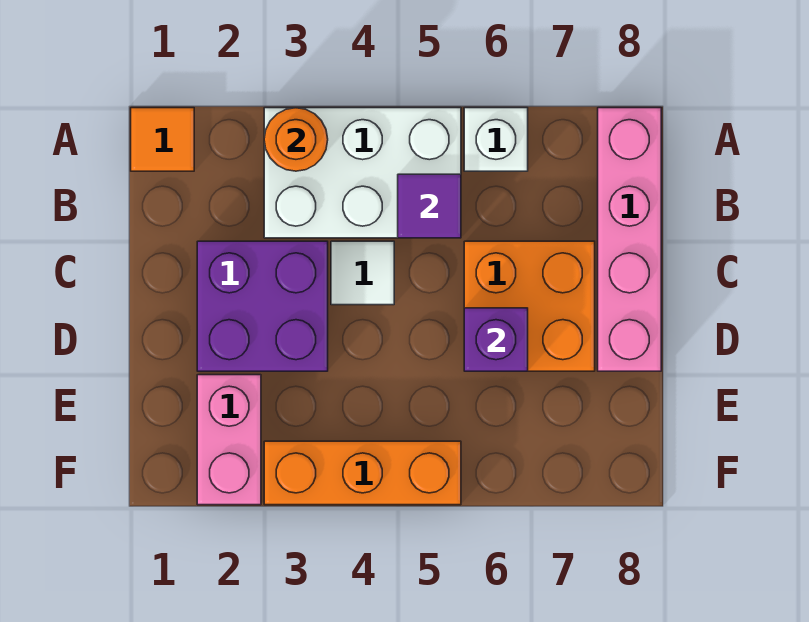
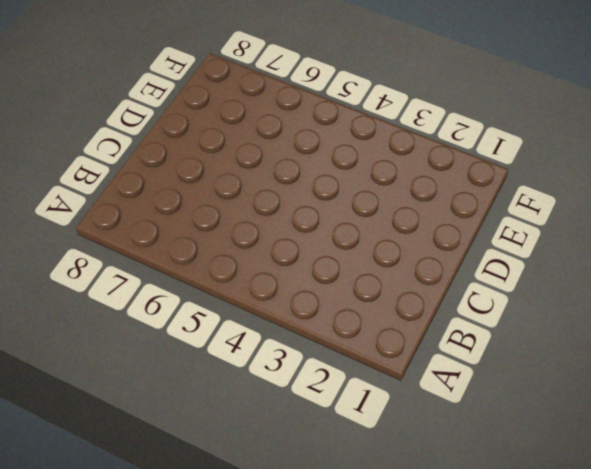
none -> orange tile A1 level 1
none -> white brick A3:B5 level 1
none -> white brick A6 level 1

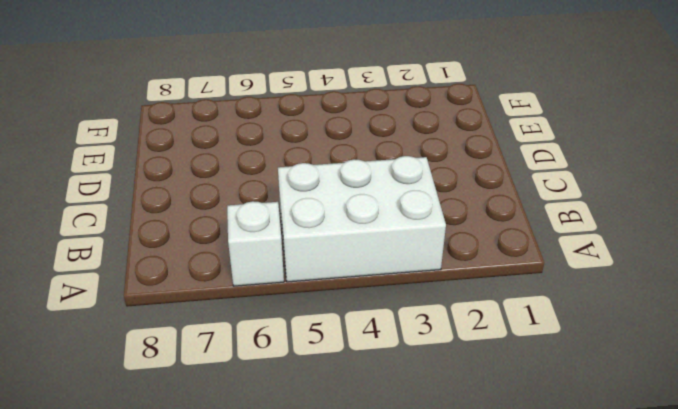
none -> orange tile A1 level 1
none -> pink brick A8:D8 level 1
none -> purple brick C2:D3 level 1

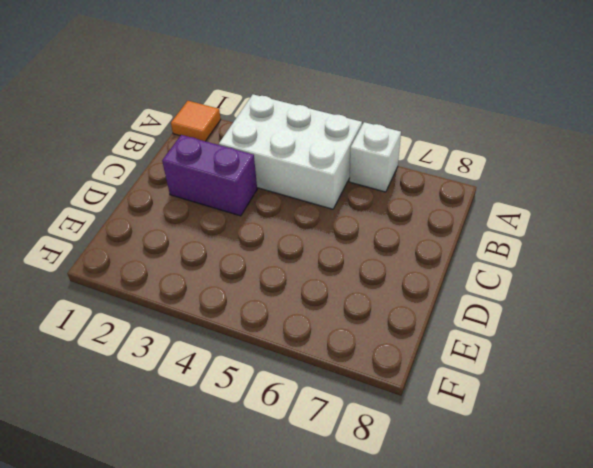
purple brick C2:C3 level 1 -> purple brick C2:D3 level 1
none -> pink brick A8:D8 level 1
none -> white tile C4 level 1
none -> orange brick C6:D7 level 1

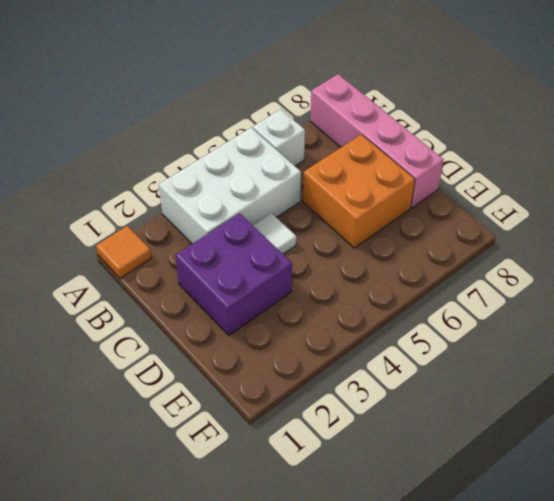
none -> pink brick E2:F2 level 1
none -> orange brick F3:F5 level 1
none -> orange round brick A3 level 2

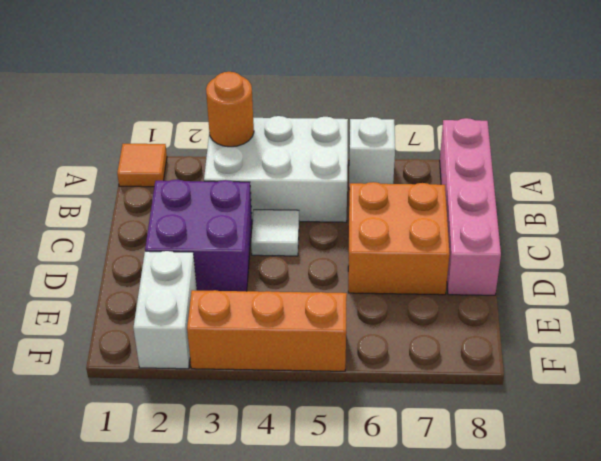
white brick E2:F2 level 1 -> pink brick E2:F2 level 1
none -> purple tile B5 level 2
none -> purple brick D6 level 2

